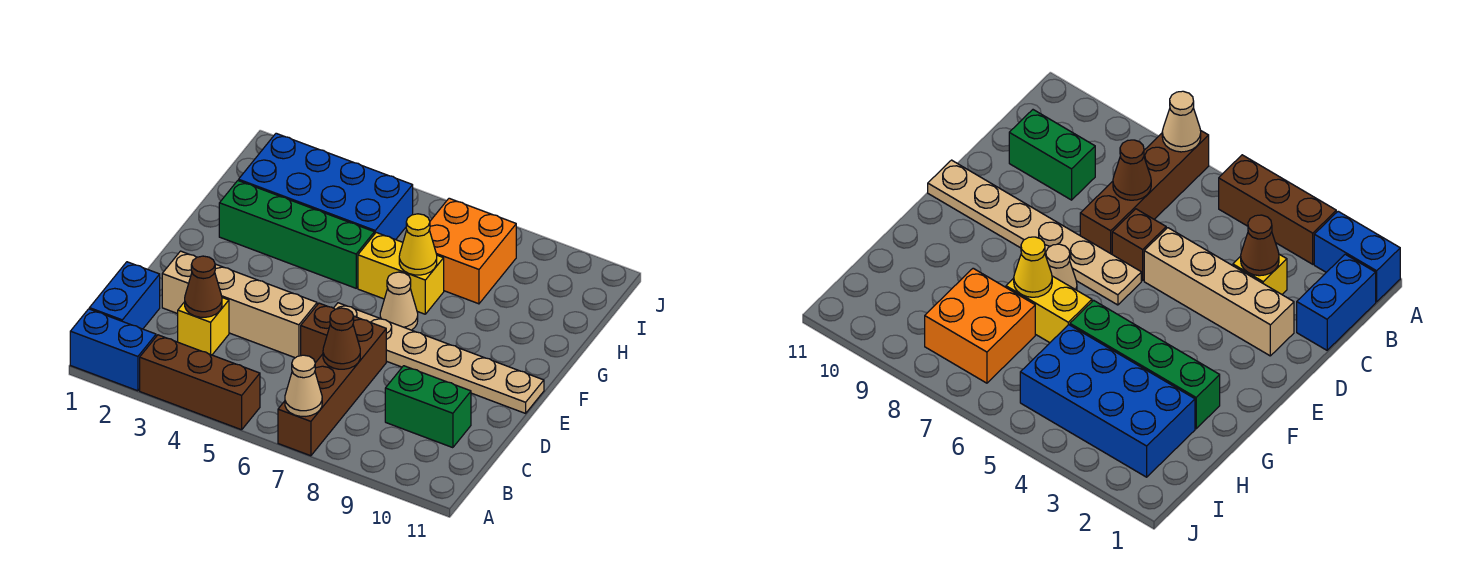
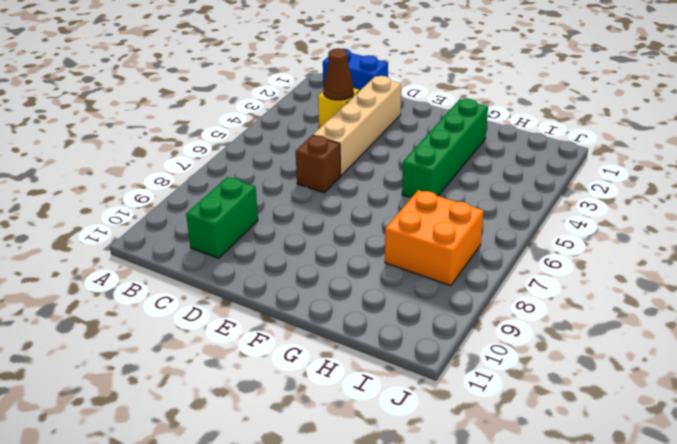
none -> blue brick A1:A2 level 1
none -> brown brick A3:A5 level 1
none -> brown brick A7:D7 level 1

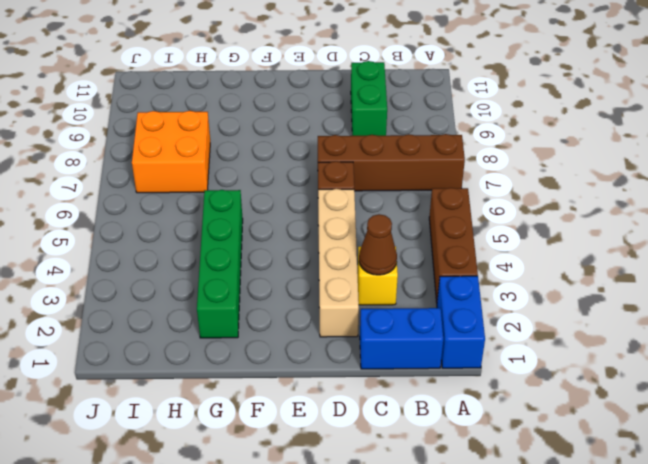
none -> tan plate E6:E11 level 1
none -> tan cone F7 level 1
none -> yellow brick G6:G7 level 1

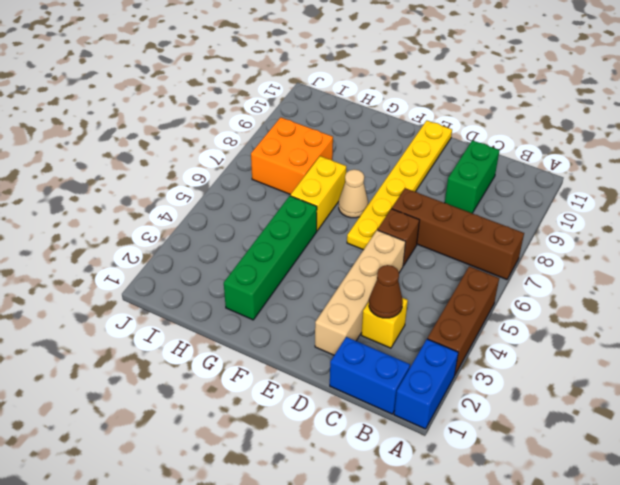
yellow plate E6:E11 level 1 -> tan plate E6:E11 level 1
none -> blue brick H2:I5 level 1
none -> tan cone A7 level 2
none -> brown cone C7 level 2

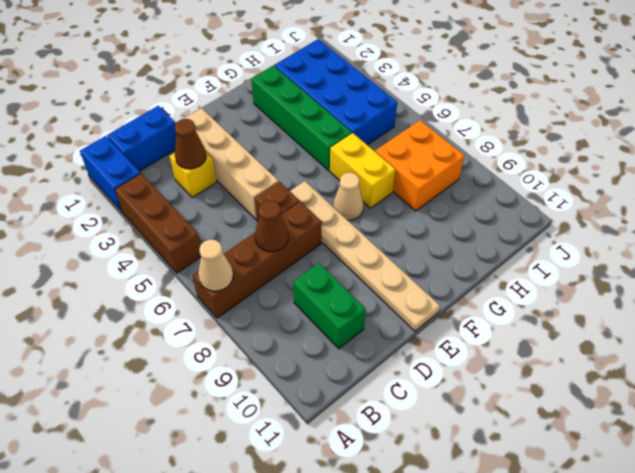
none -> yellow cone G7 level 2

